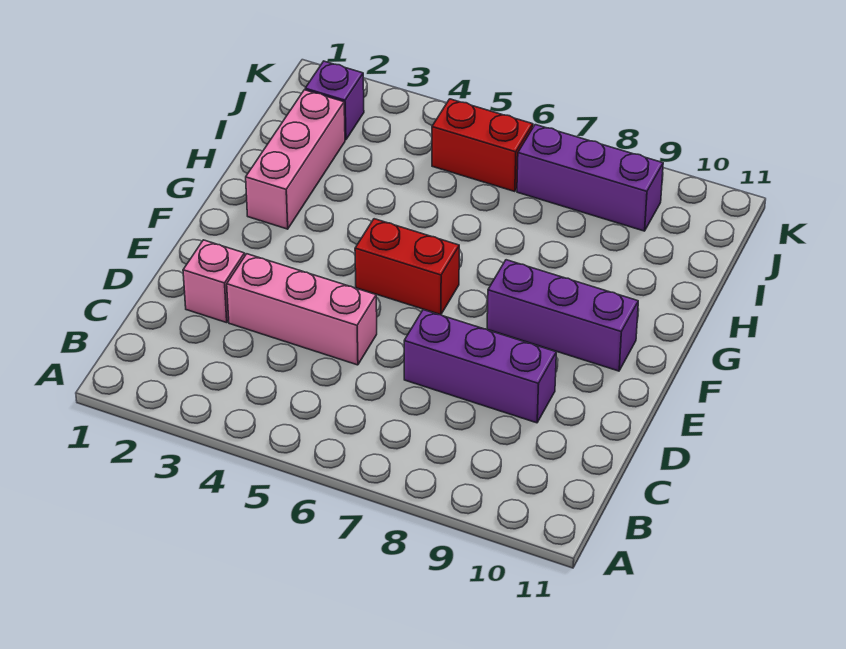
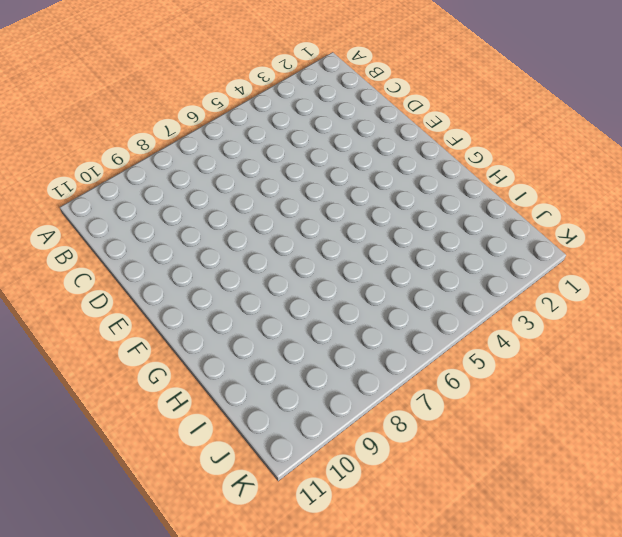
none -> pink brick D2 level 1
none -> pink brick D3:D5 level 1

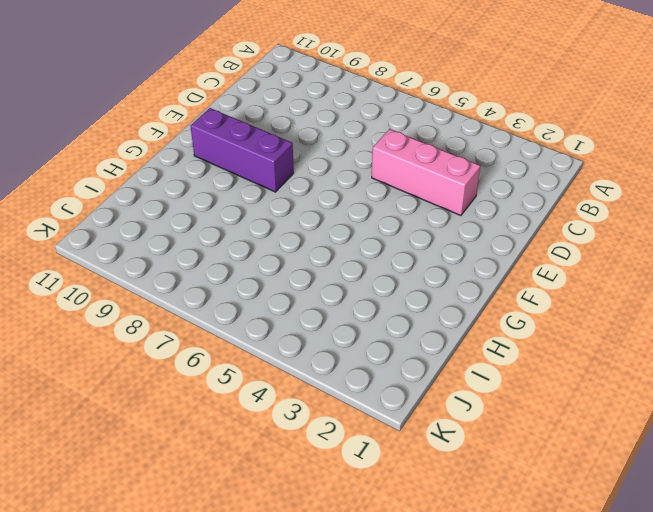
none -> pink brick D2 level 1
none -> purple brick D7:D9 level 1

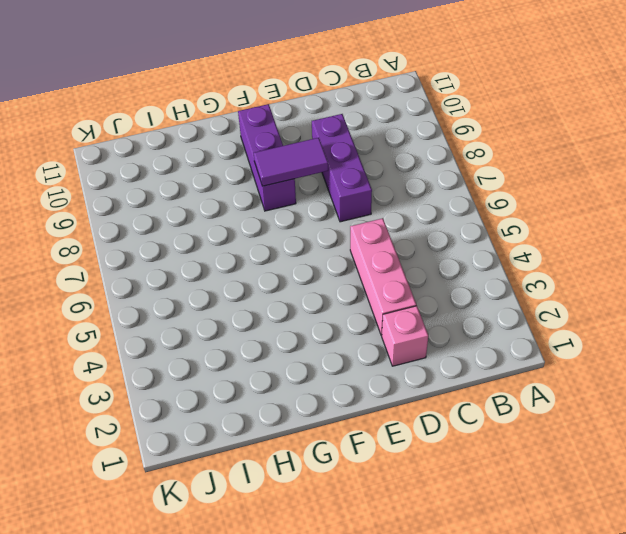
purple tile E8:F8 level 2 -> none
none -> red brick F5:F6 level 1
none -> pink brick G2:I2 level 1

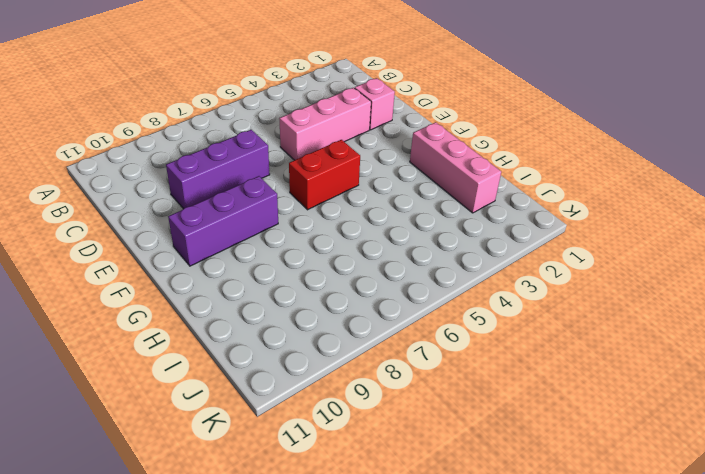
none -> purple brick J2 level 1
none -> red brick J5:J6 level 1

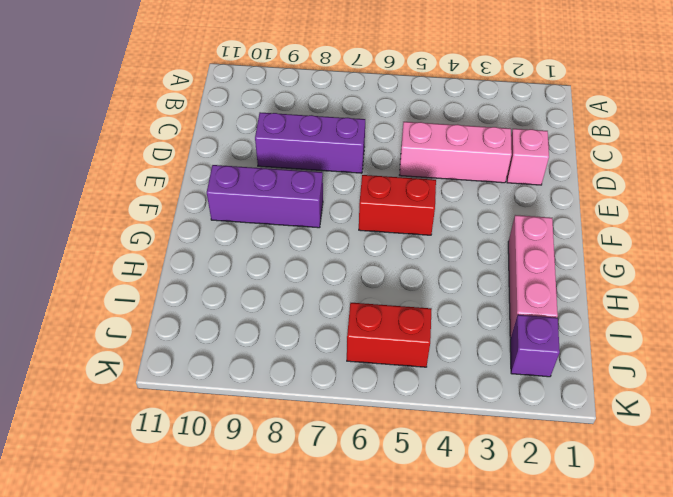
none -> purple brick J7:J9 level 1

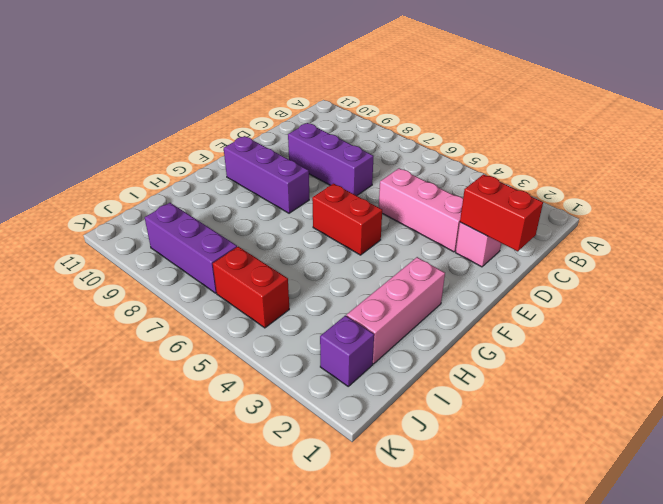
red brick D1:D2 level 2 -> none

